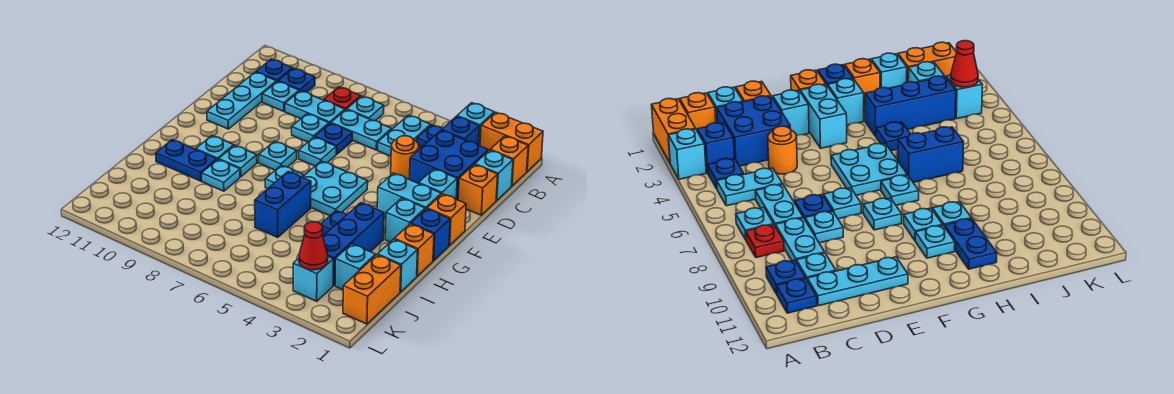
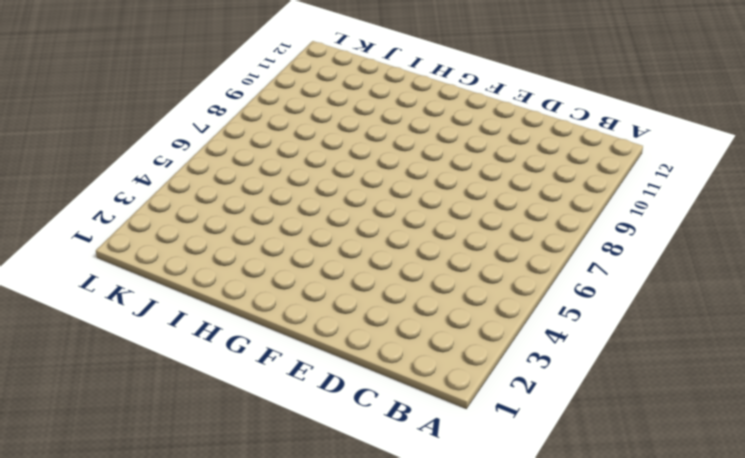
none -> orange brick A1:A2 level 1
none -> cyan brick A3 level 1
none -> orange brick B1 level 1
none -> blue brick B3 level 1

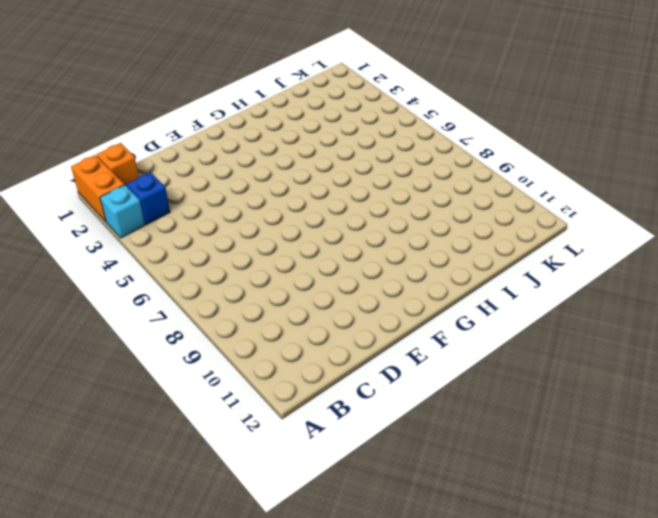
none -> blue plate B4 level 1
none -> cyan plate B5:C5 level 1
none -> cyan plate B7 level 1
none -> red plate B8 level 1

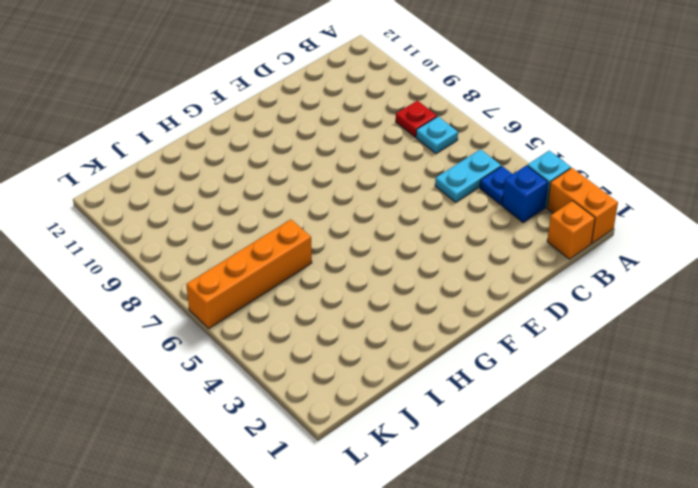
orange brick I6:L6 level 1 -> blue brick H6:I6 level 1
none -> blue plate B10 level 1
none -> blue plate B11 level 1
none -> cyan brick C1 level 1
none -> blue brick C2:D3 level 1

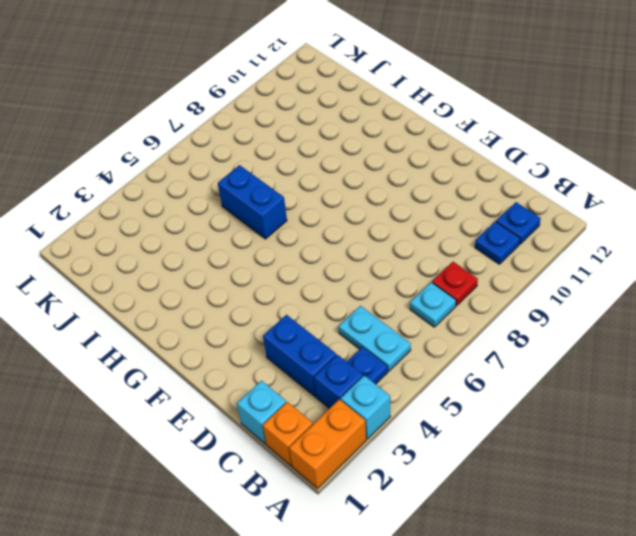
blue brick C3:D3 level 1 -> blue brick C2:D3 level 1
none -> cyan plate C6:C7 level 1
none -> cyan plate C8:C9 level 1
none -> cyan plate C10 level 1
none -> cyan plate C11:E11 level 1

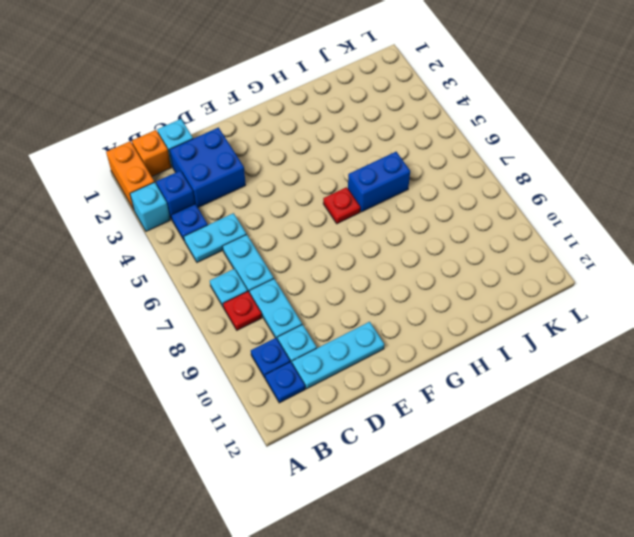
red plate G6 level 1 -> cyan plate F5:G6 level 1
none -> orange brick D1 level 1
none -> orange round brick D4 level 1
none -> blue plate D7 level 1
none -> cyan plate D8 level 1

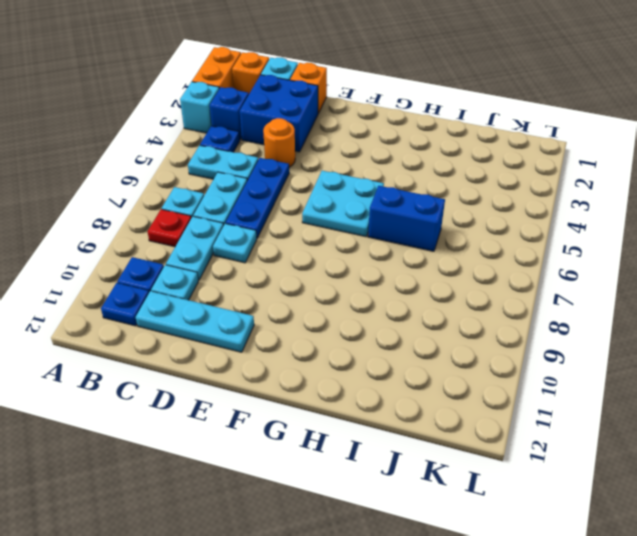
blue plate D5:D7 level 1 -> blue plate D7 level 1
none -> cyan brick E2 level 1
none -> cyan plate E7 level 1
none -> orange brick F1 level 1
none -> cyan brick F2:F3 level 1

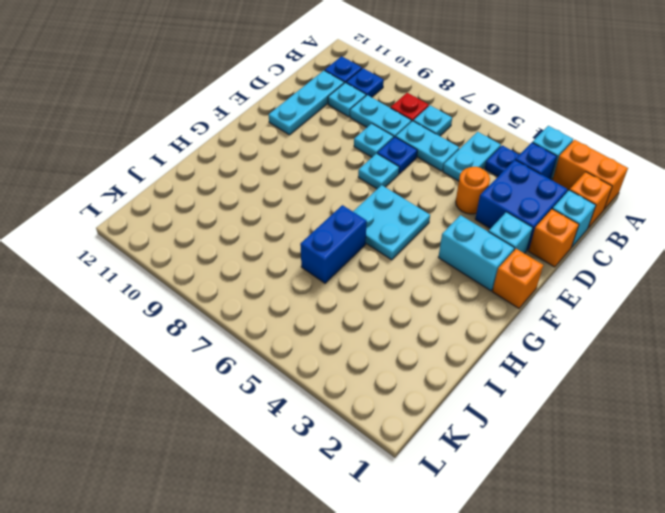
none -> cyan plate F8 level 1
none -> blue brick G1 level 1
none -> cyan brick G2 level 1
none -> cyan plate G7 level 1

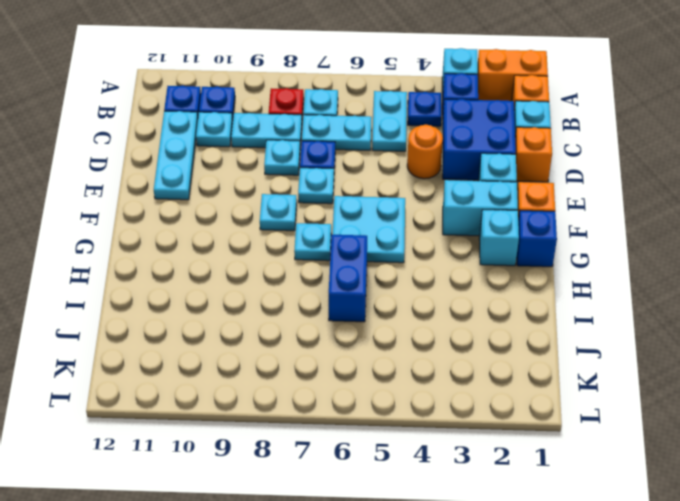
none -> cyan plate G9 level 1
none -> cyan plate G10 level 1
none -> orange brick H1 level 1
none -> blue brick H3:J3 level 1

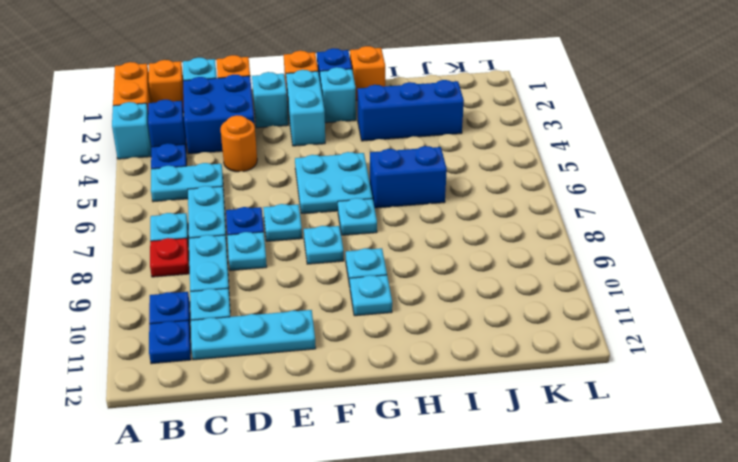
none -> blue plate H4 level 1
none -> cyan plate H9 level 1
none -> blue plate H10:H11 level 1
none -> cyan brick I1 level 1

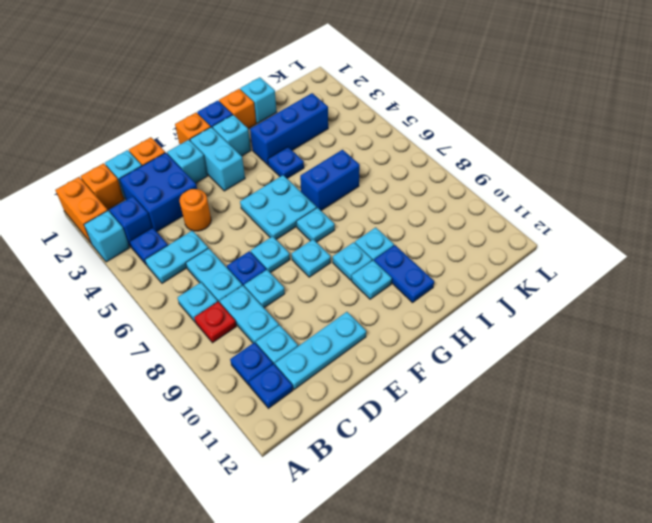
none -> orange brick J1:K1 level 1
none -> cyan brick J2 level 1
none -> cyan brick K3 level 1
none -> red cone K3 level 2

